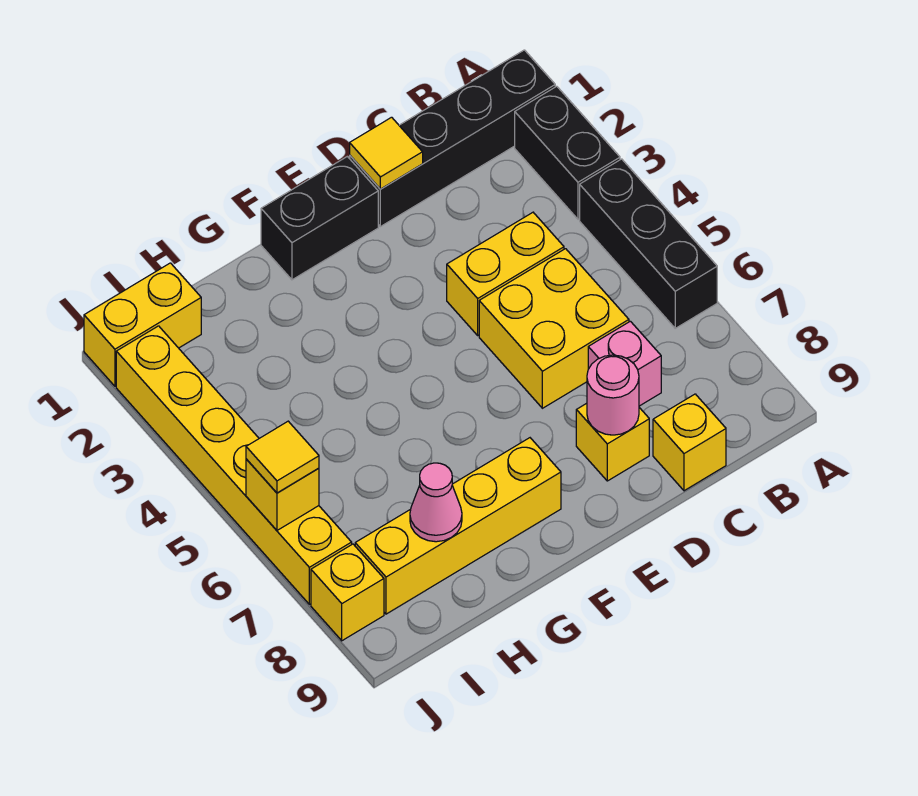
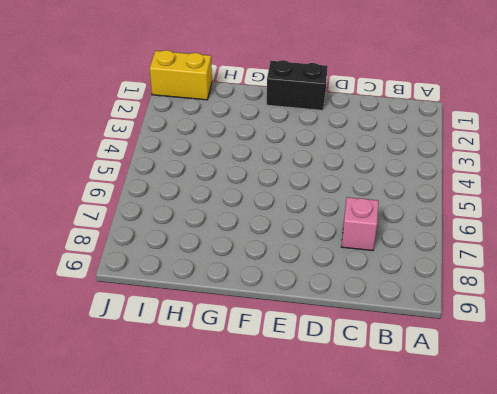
none -> black brick A1:D1 level 1
none -> black brick A2:A3 level 1
none -> black brick A4:A6 level 1

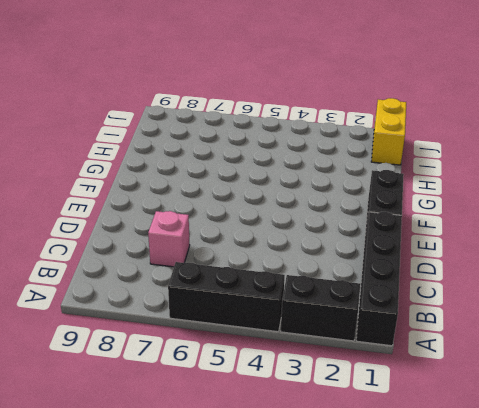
none -> yellow brick C4:D4 level 1
none -> yellow brick C5:D6 level 1
none -> yellow brick C9 level 1

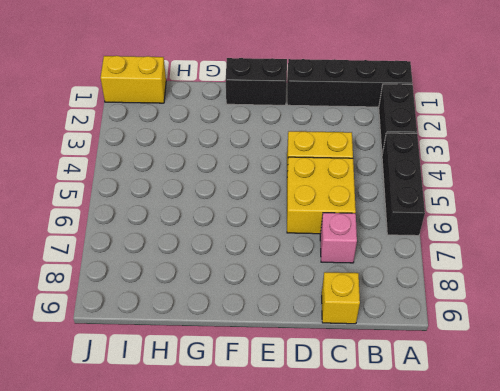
none -> yellow brick D8 level 1
none -> yellow brick F8:I8 level 1
none -> yellow brick J2:J7 level 1

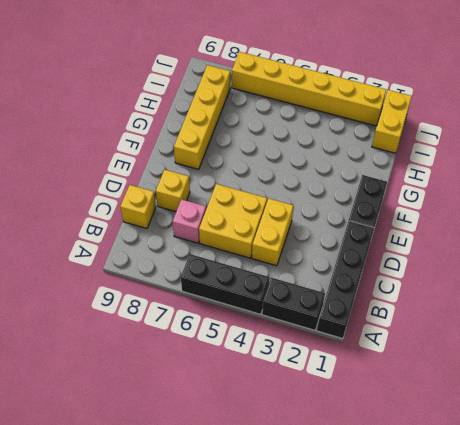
none -> yellow brick J8 level 1
none -> yellow tile D1 level 2
none -> pink round brick D8 level 2

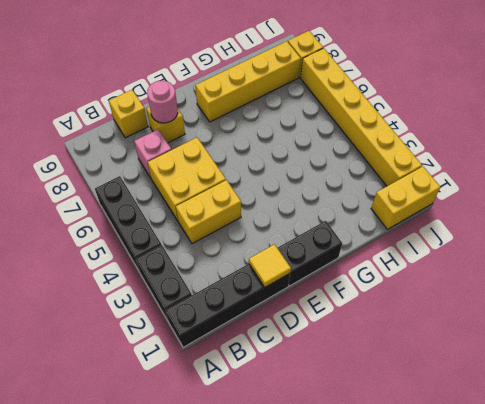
none -> pink cone H8 level 2
none -> yellow brick J6 level 2
none -> yellow tile J6 level 3

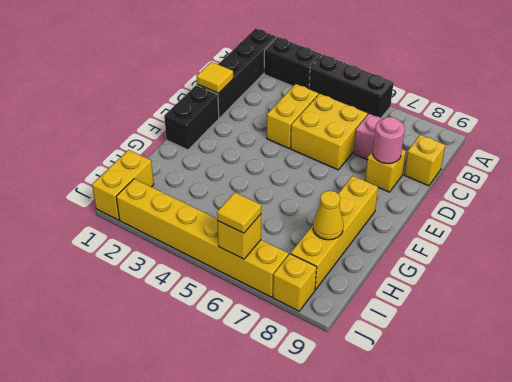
yellow cone H8 level 2 -> pink cone H8 level 2

